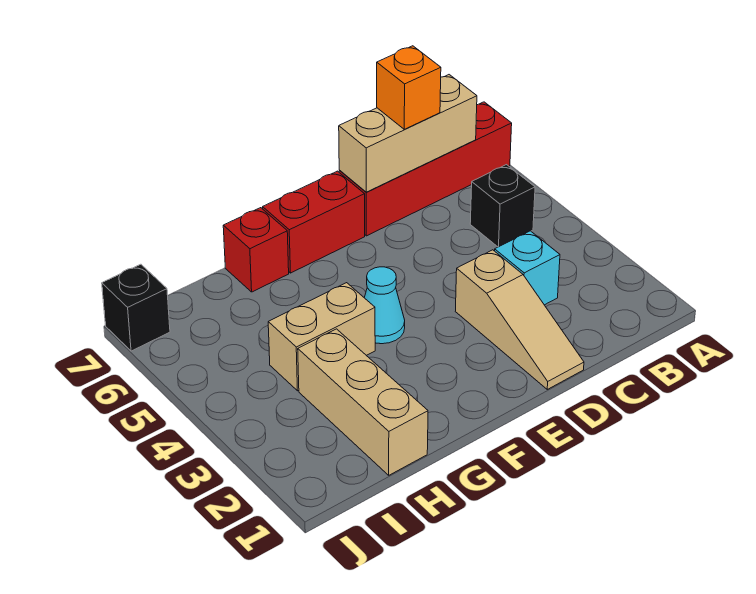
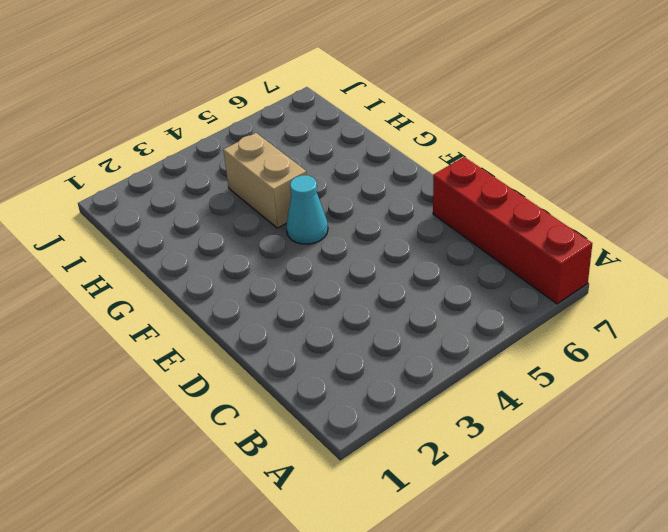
none -> black brick B5 level 1
none -> cyan brick C3 level 1
none -> tan slope D1:D3 level 1 top 3

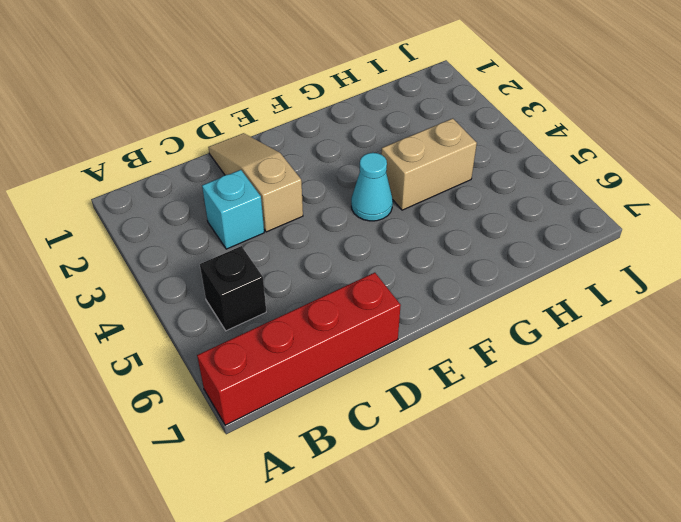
none -> red brick E7:F7 level 1
none -> red brick G7 level 1
none -> tan brick H1:H3 level 1

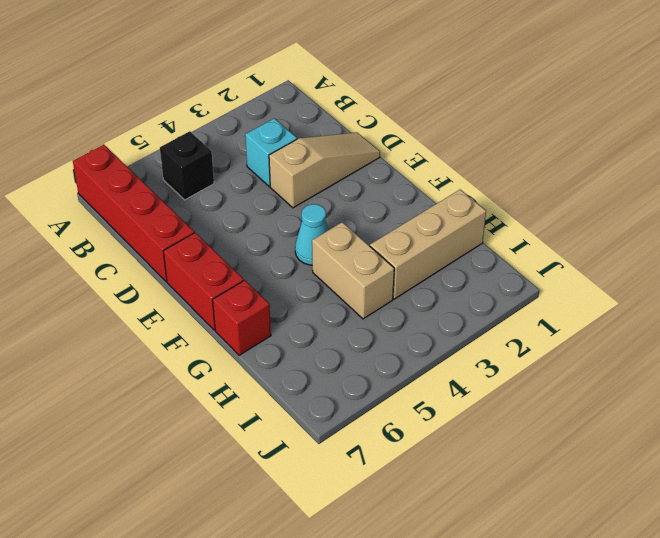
none -> black brick J7 level 1
none -> tan brick B7:D7 level 2
none -> orange brick C7 level 3

